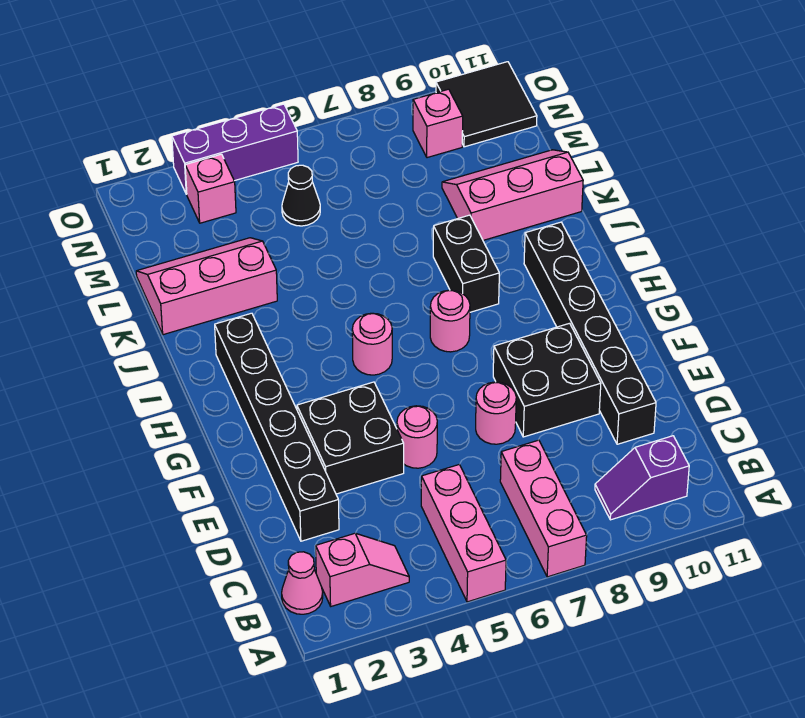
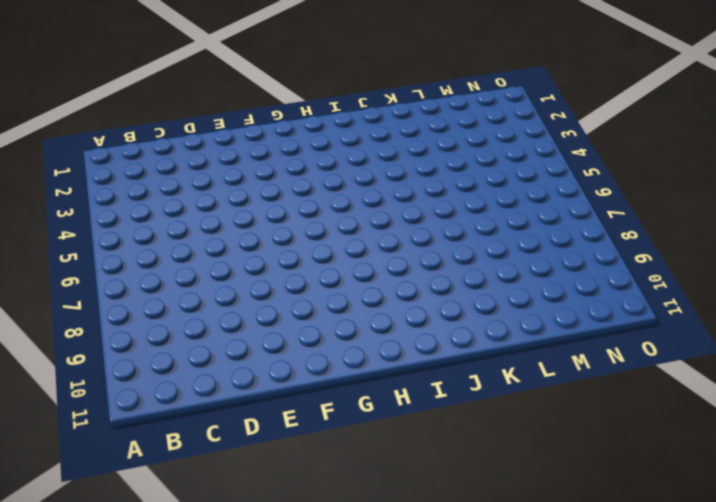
none -> pink brick A5:C5 level 1
none -> pink brick A7:C7 level 1
none -> pink cone B1 level 1

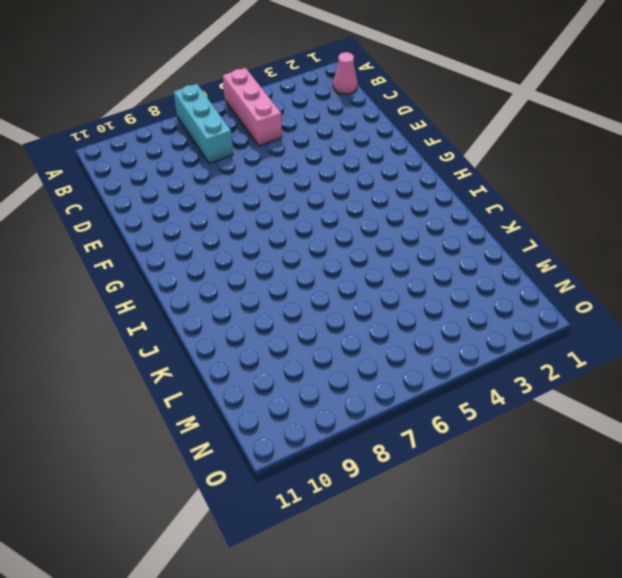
cyan brick A7:C7 level 1 -> pink brick A7:C7 level 1
none -> pink slope B2:B3 level 1 top 2
none -> purple slope B9:B10 level 1 top 10
none -> black brick D2:I2 level 1

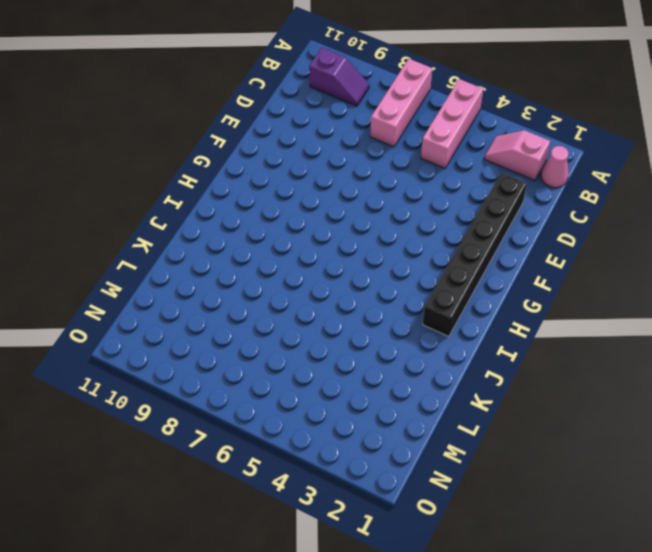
none -> black brick D10:I10 level 1
none -> black brick E3:F4 level 1
none -> pink round brick E5 level 1

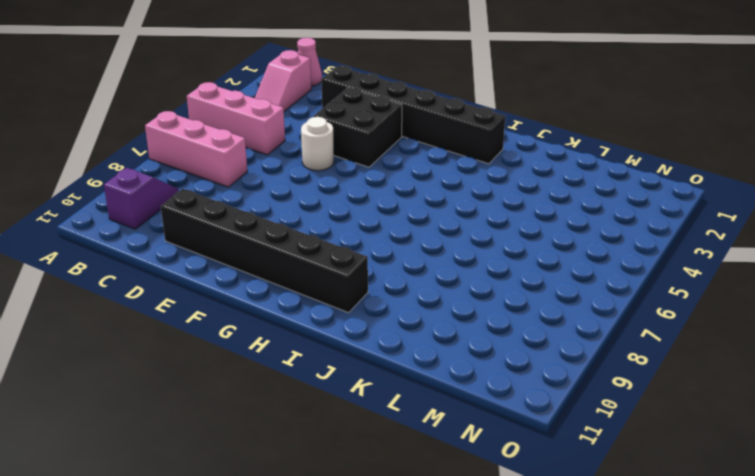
white round brick E5 level 1 -> pink round brick E5 level 1
none -> pink round brick E7 level 1
none -> black brick E8:F9 level 1
none -> pink round brick H5 level 1

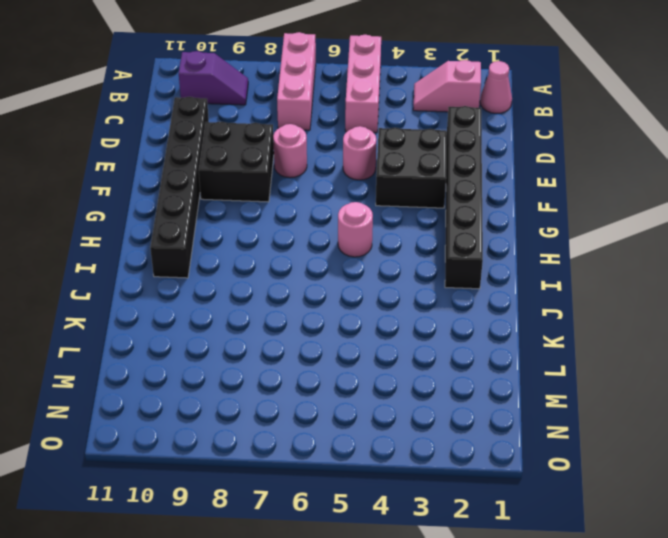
none -> pink round brick H7 level 1
none -> black brick I8:J8 level 1
none -> pink slope K1:L3 level 1 top K

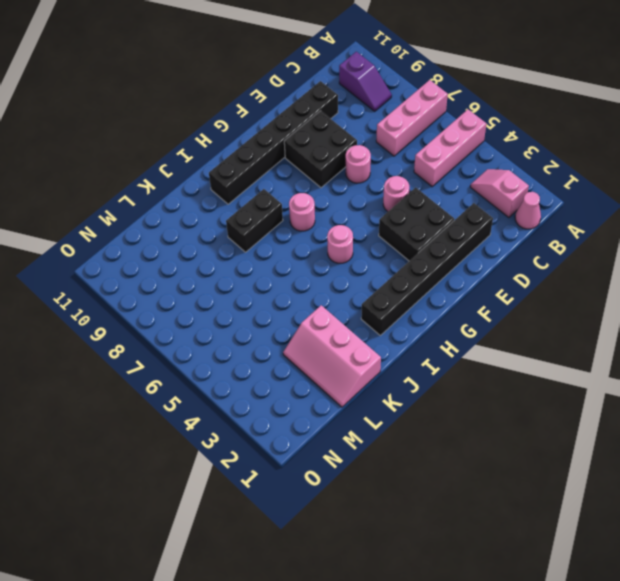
none -> pink slope K9:L11 level 1 top K
none -> black cone M5 level 1
none -> pink brick N3 level 1

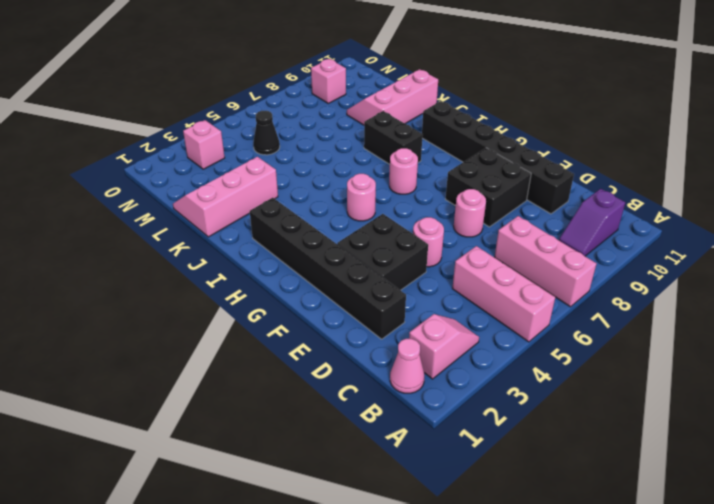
none -> black tile N10:O11 level 1
none -> purple brick O3:O5 level 1

